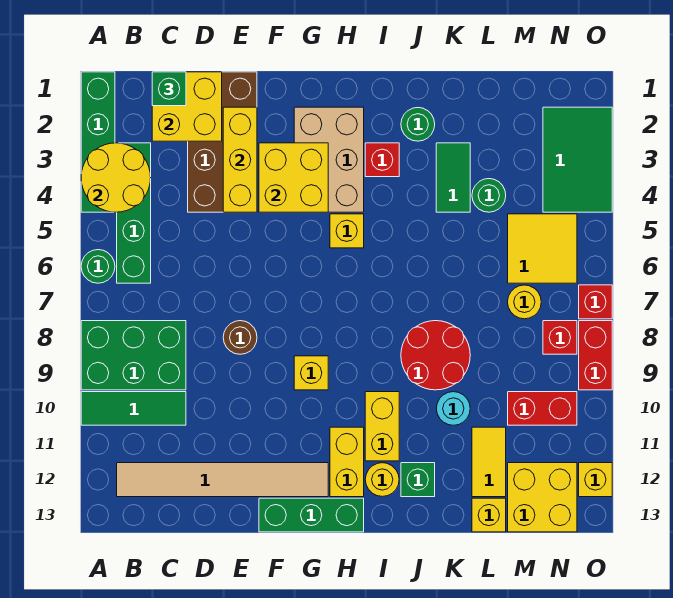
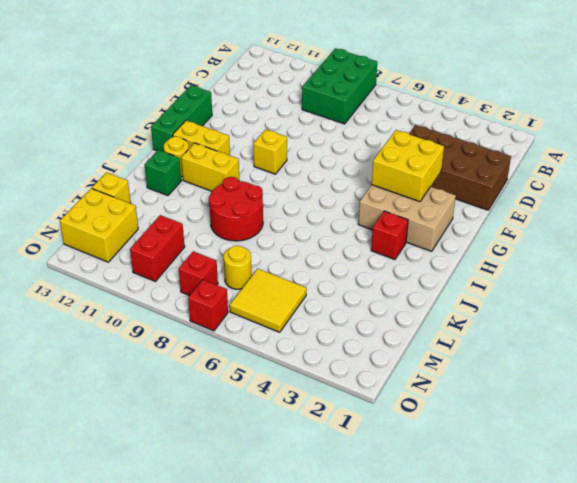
none -> green brick A1:A4 level 1
none -> green round brick A6 level 1
none -> green tile A10:C10 level 1
none -> green brick B3:B6 level 1

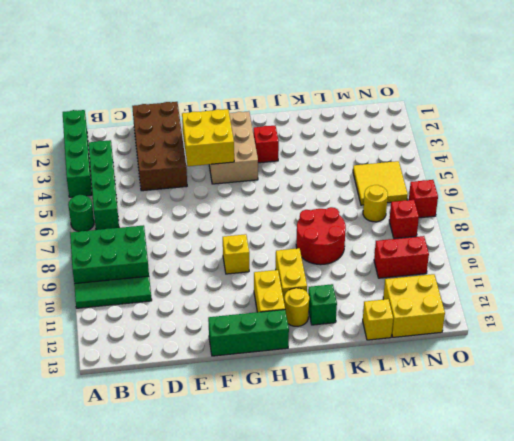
none -> tan tile B12:G12 level 1
none -> brown round brick E8 level 1
none -> yellow brick H5 level 1
none -> green round brick J2 level 1

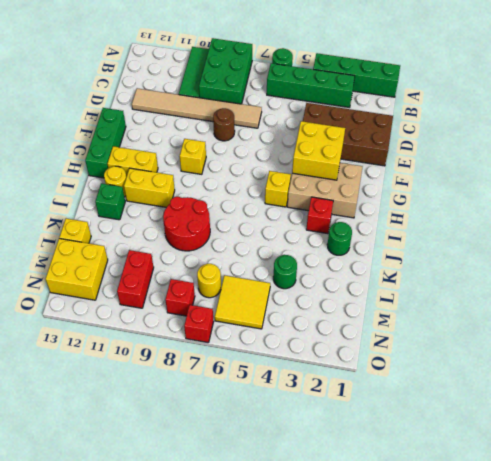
tan tile D7:D12 level 1 -> tan tile B12:G12 level 1
none -> green tile K3:K4 level 1
none -> cyan round brick K10 level 1
none -> yellow tile L11:L12 level 1
none -> green tile N2:O4 level 1

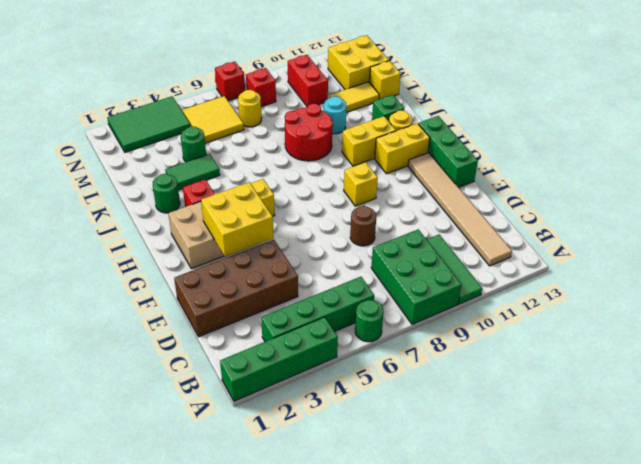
none -> red brick O8:O9 level 1
none -> yellow brick O12 level 1
none -> yellow round brick A3:B4 level 2
none -> yellow brick C1:D2 level 2

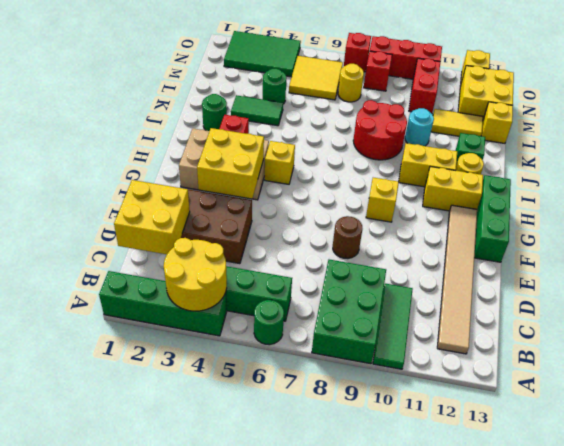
red brick O8:O10 level 1 -> red brick O8:O9 level 1
none -> yellow brick E2:E4 level 2
none -> green brick C1 level 3

